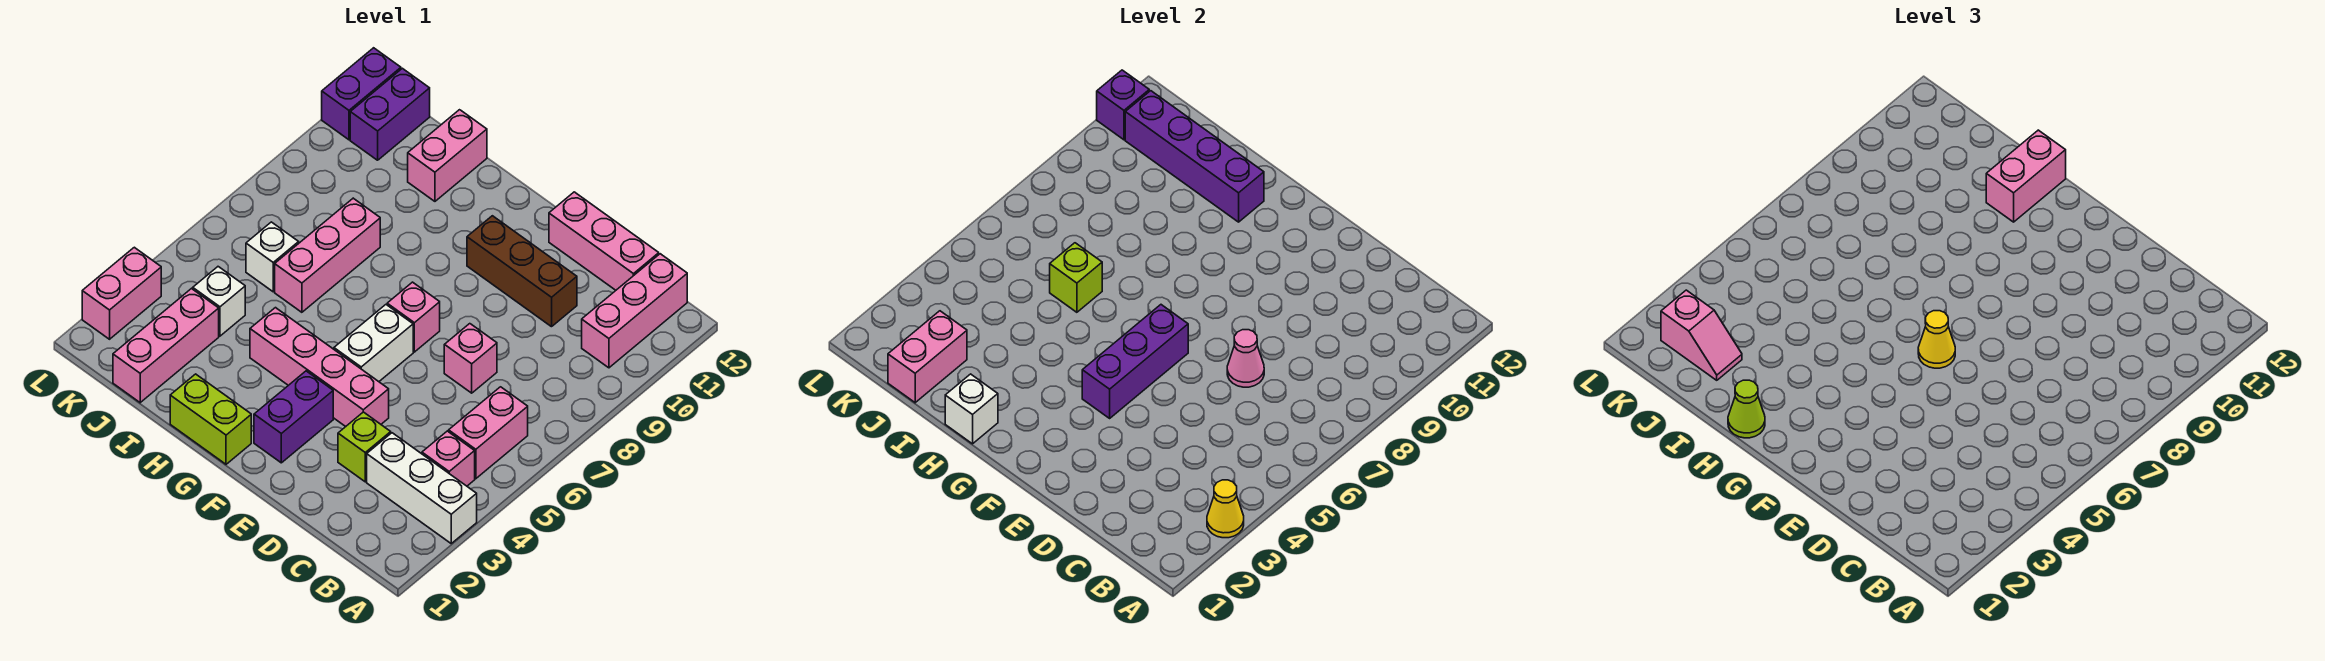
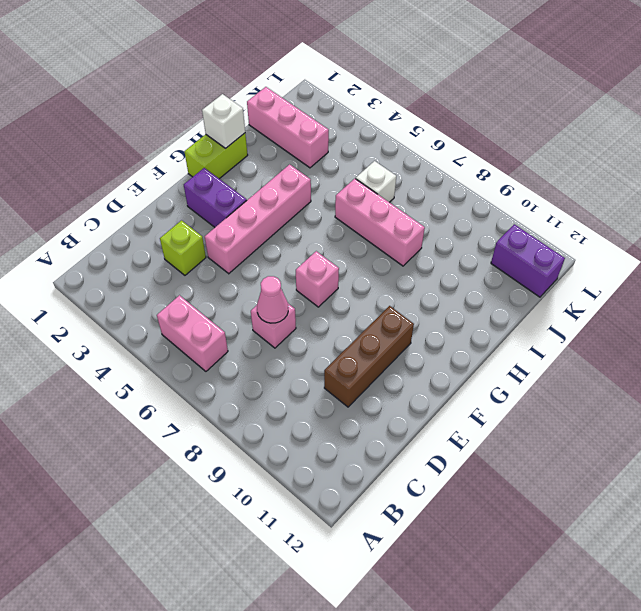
none -> white brick A3:C3 level 1
none -> pink brick B4 level 1
none -> pink brick B10:B12 level 1
none -> pink brick C12:E12 level 1

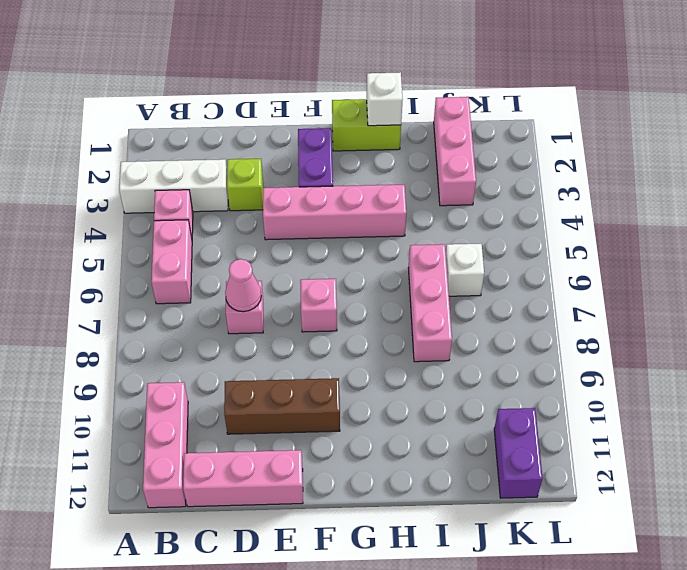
none -> white brick F5:F6 level 1
none -> pink brick I11:I12 level 1
none -> white brick J4 level 1
none -> pink brick L2:L3 level 1

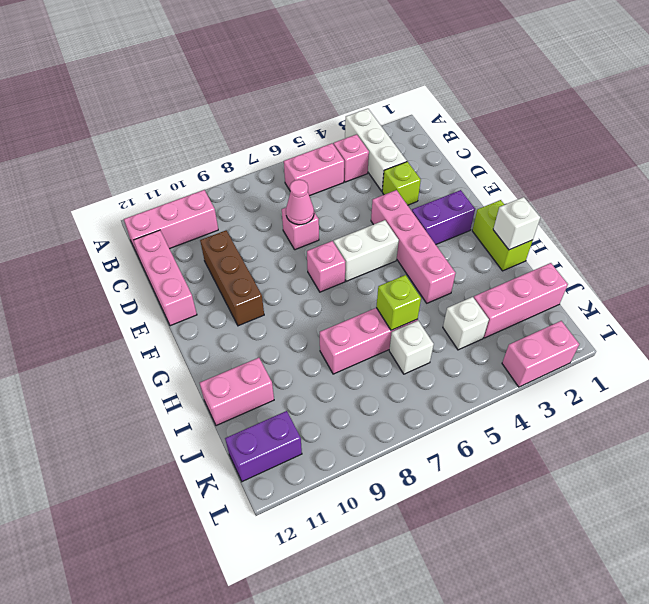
none -> purple brick L11:L12 level 1
none -> yellow cone A3 level 2
none -> purple brick F4:F6 level 2
none -> purple brick H11:K11 level 2

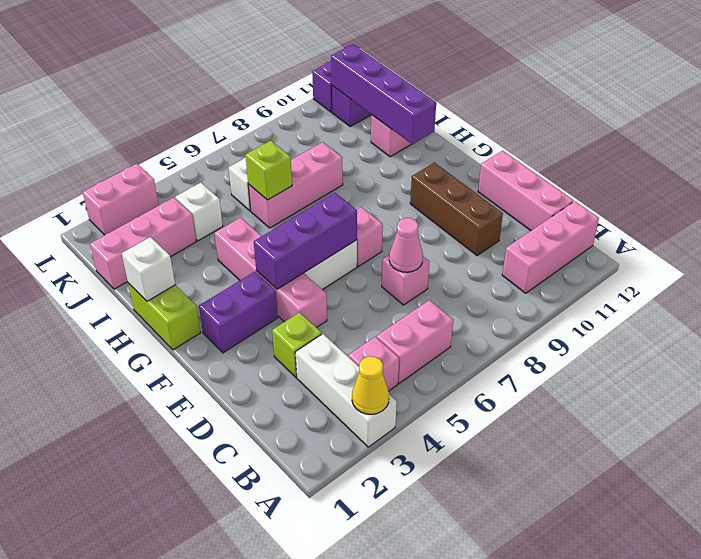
none -> pink brick J1:J2 level 2
none -> purple brick L11 level 2
none -> yellow cone F6 level 3
none -> lime cone H1 level 3

